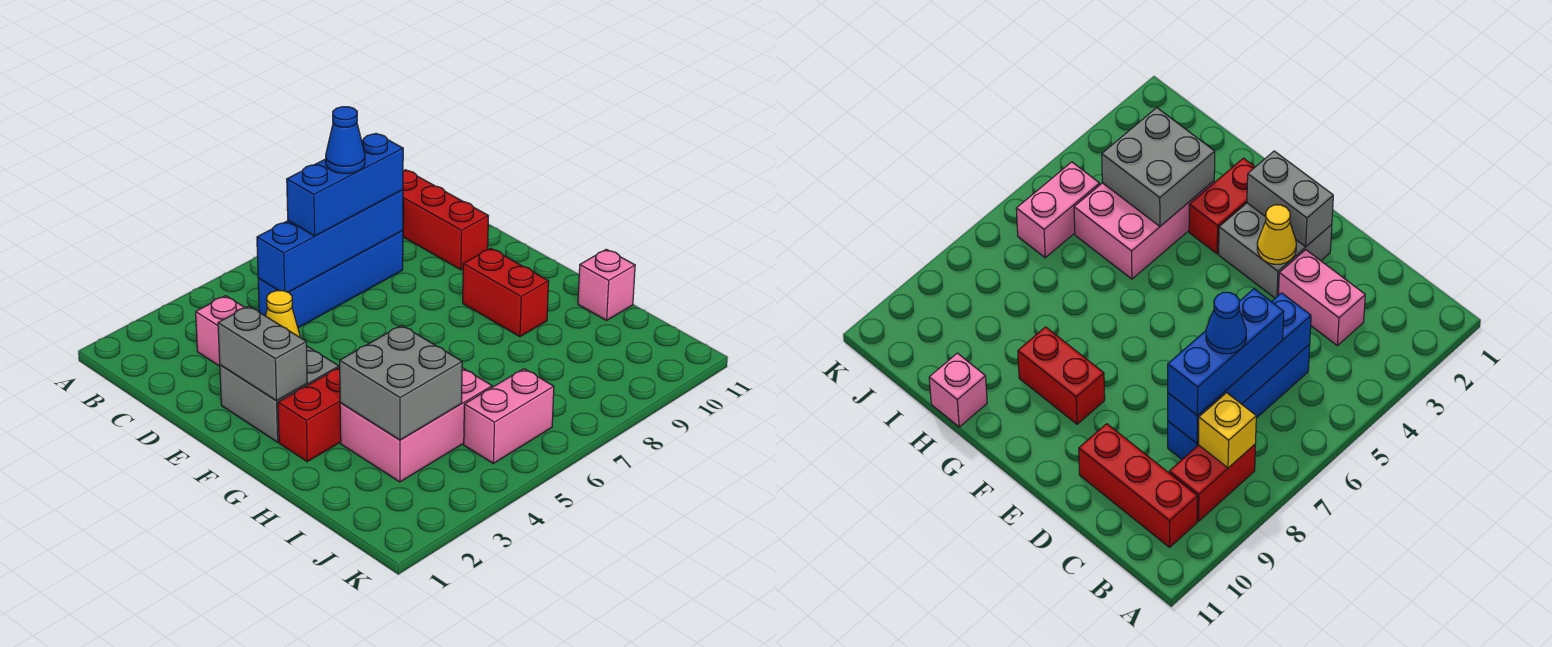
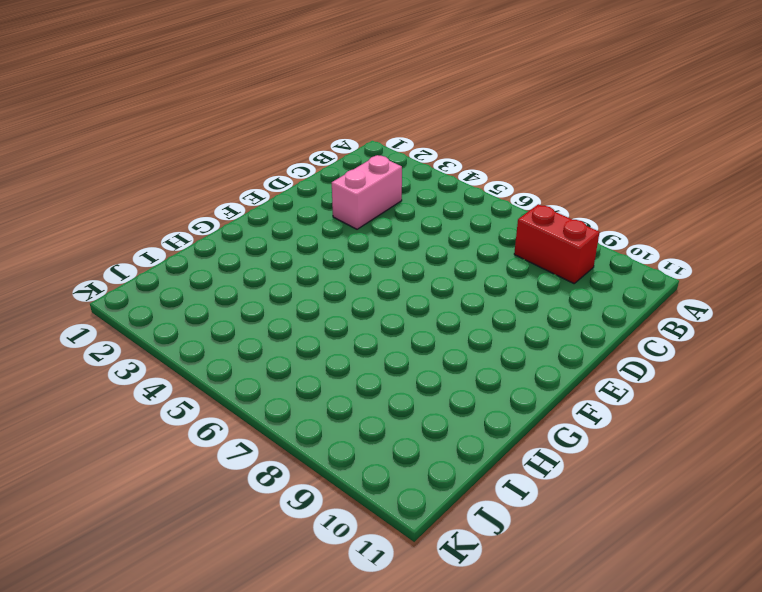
none -> red brick B10:D10 level 1
none -> blue brick C5:C8 level 1
none -> grey brick E2:F3 level 1

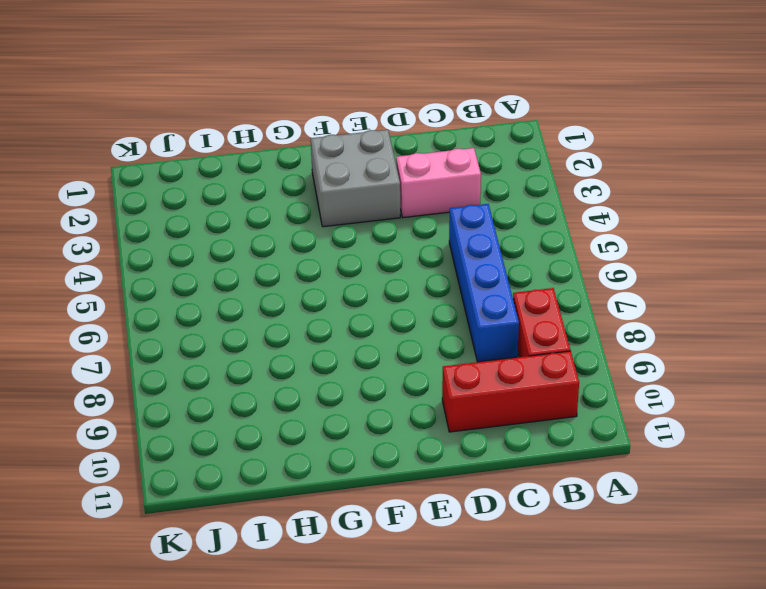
none -> red brick F9:G9 level 1
none -> red brick G2:G3 level 1
none -> pink brick H3:I5 level 1

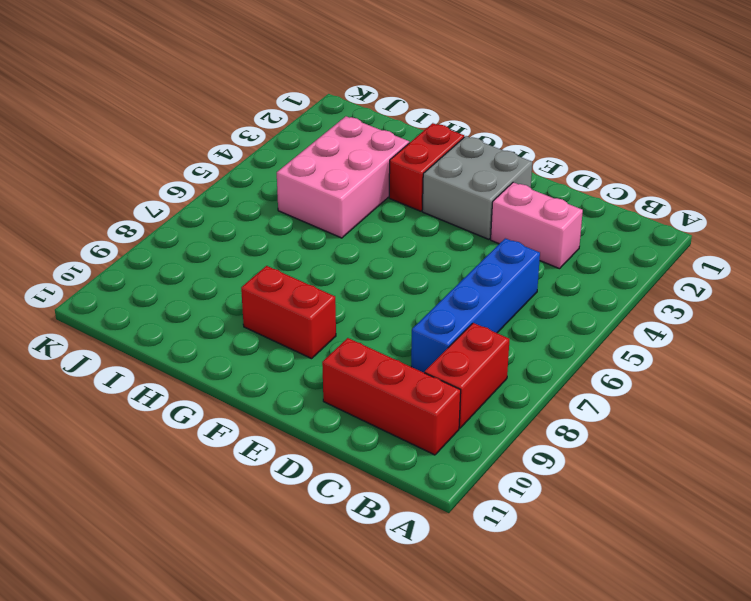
none -> pink brick H11 level 1
none -> pink brick J5:J6 level 1
none -> yellow brick B8 level 2

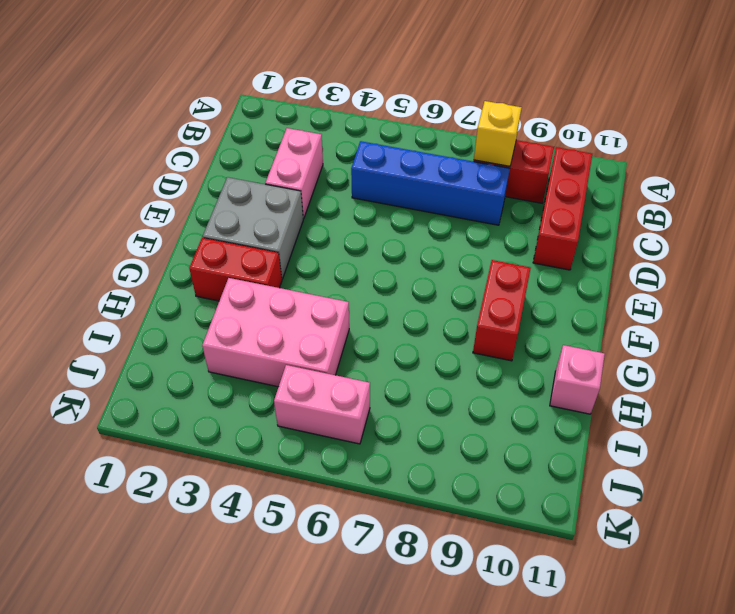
none -> blue brick C5:C8 level 2
none -> grey brick E2:F2 level 2
none -> yellow cone E3 level 2

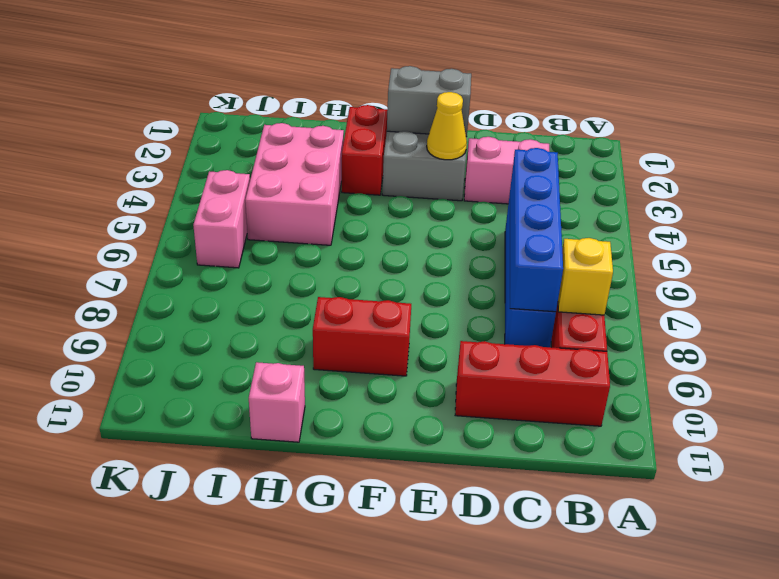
none -> grey brick H3:I4 level 2
none -> blue brick C6:C8 level 3
none -> blue cone C7 level 4

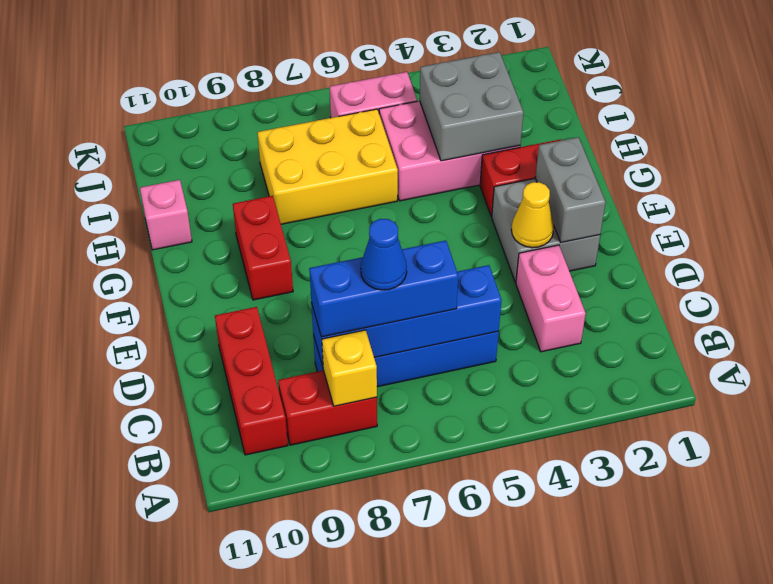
yellow brick H6:I8 level 1 -> none

